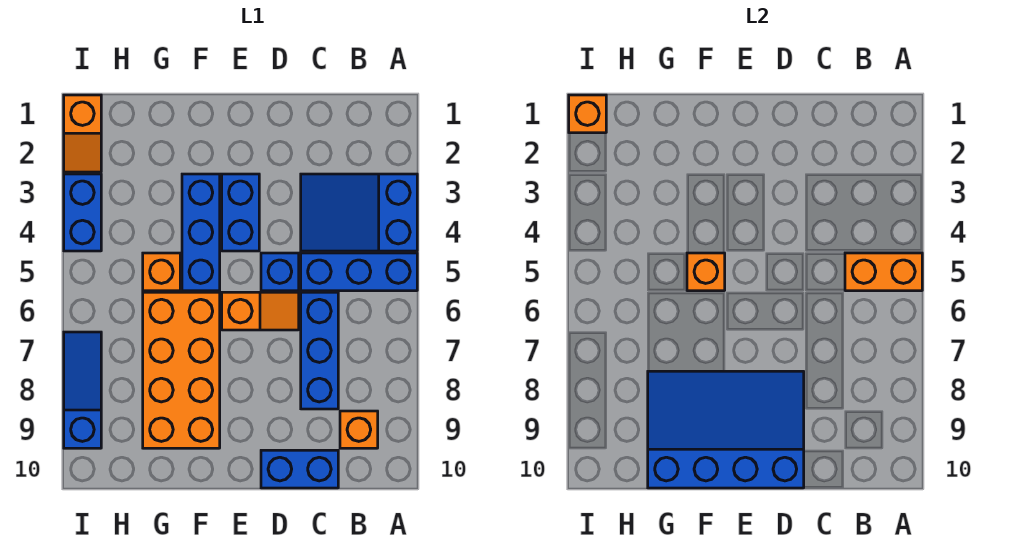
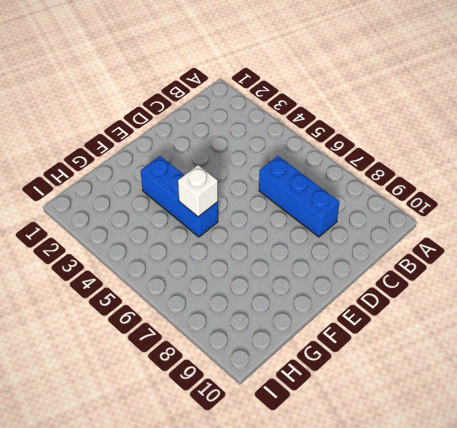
white brick F5 level 2 -> orange brick F5 level 2
none -> blue slope A3:C4 level 1 top A
none -> blue brick A5:C5 level 1
none -> orange brick B9 level 1

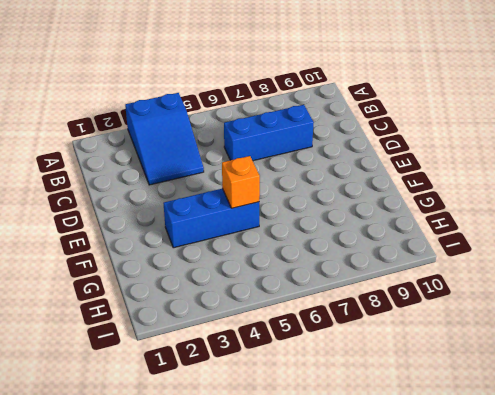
none -> blue brick A5:C5 level 1
none -> orange brick B9 level 1
none -> blue brick C10:D10 level 1

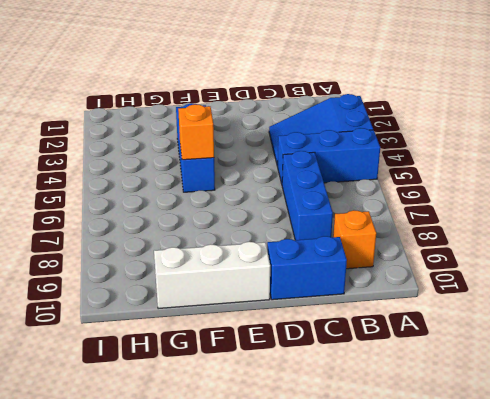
white brick E10:G10 level 1 -> none
none -> blue brick D5 level 1
none -> orange slope D6:E6 level 1 top E
none -> blue brick E3:E4 level 1

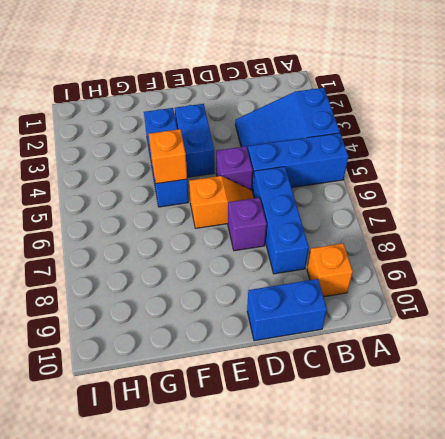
purple brick D5 level 1 -> blue brick D5 level 1
purple brick D7 level 1 -> none
none -> orange brick F6:G9 level 1
none -> orange brick G5 level 1
none -> orange slope I1:I2 level 1 top 1

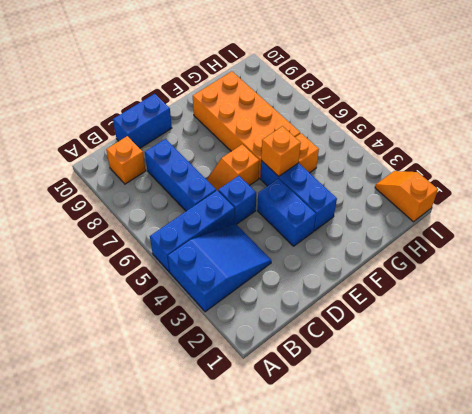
none -> blue brick I3:I4 level 1
none -> blue slope I7:I9 level 1 top 9
none -> orange brick A5:B5 level 2

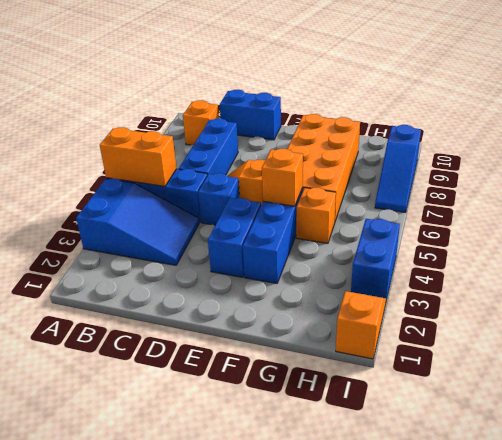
none -> blue slope D8:G10 level 2 top 10
none -> orange brick I1 level 2

